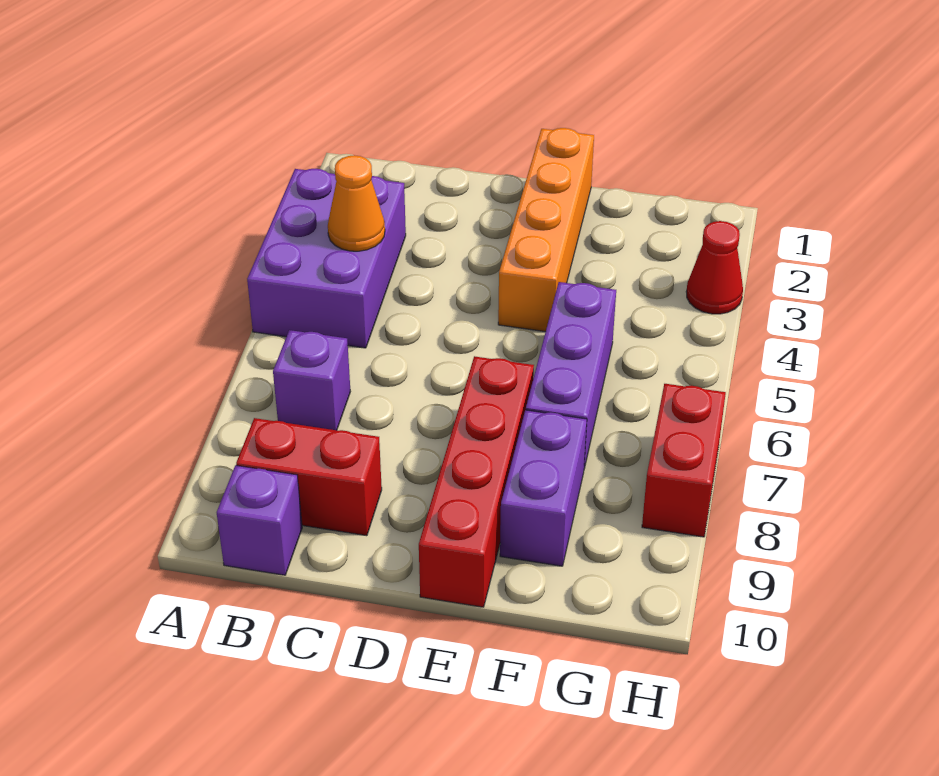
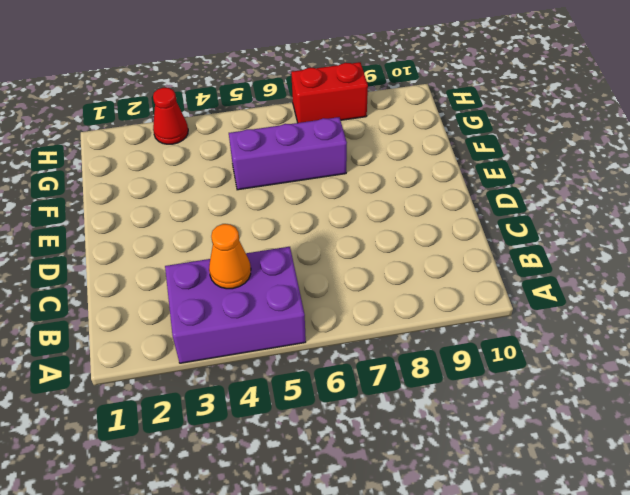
none -> purple brick B7 level 1
none -> red brick B9:C9 level 1

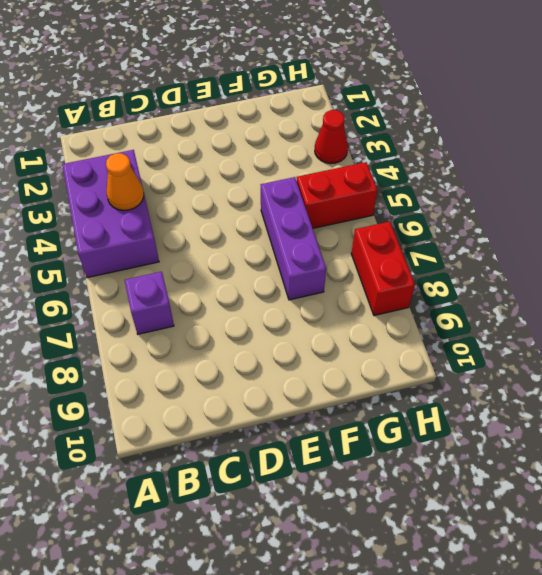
red brick G5:H5 level 1 -> red brick B9:C9 level 1
none -> purple brick B10 level 1
none -> orange brick E1:E4 level 1

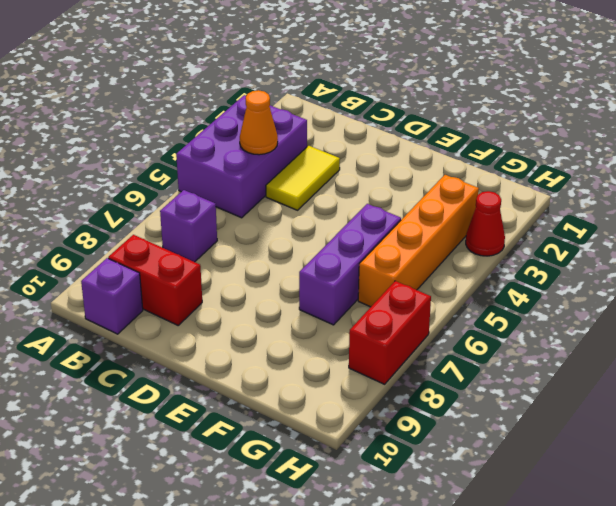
yellow tile C3:C4 level 1 -> none
orange brick G3:G6 level 1 -> orange brick E1:E4 level 1
none -> red brick E7:E10 level 1
none -> purple brick F8:F9 level 1

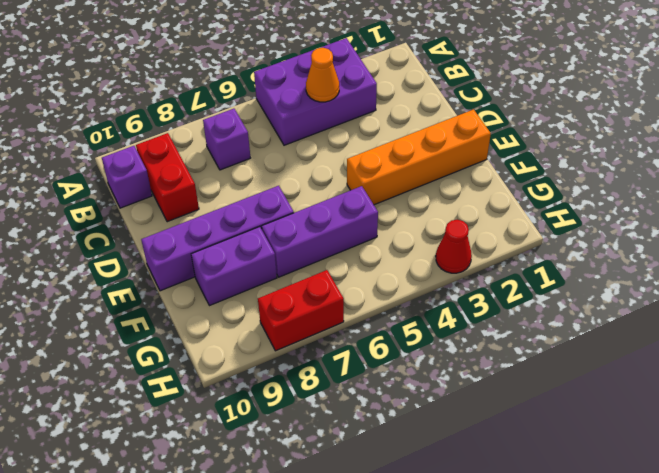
purple brick E7:E10 level 1 -> red brick E7:E10 level 1

